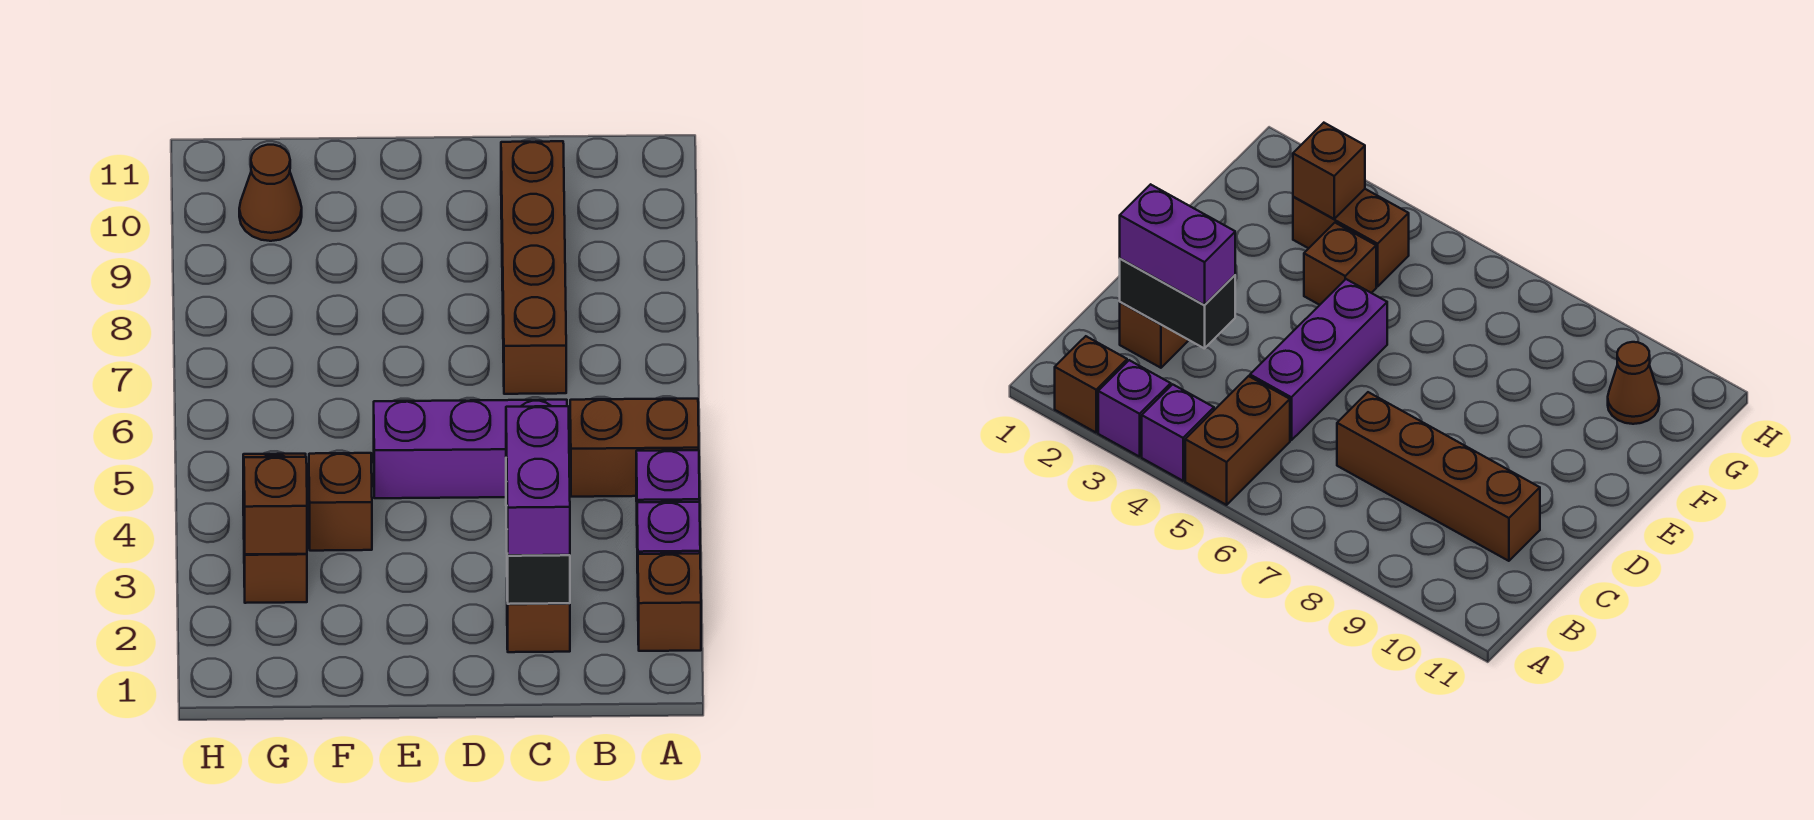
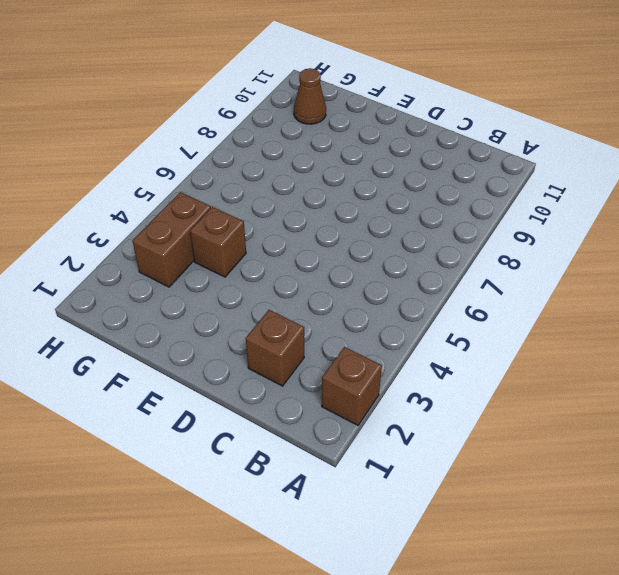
none -> purple brick A3 level 1
none -> purple brick A4 level 1
none -> brown brick A5:B5 level 1

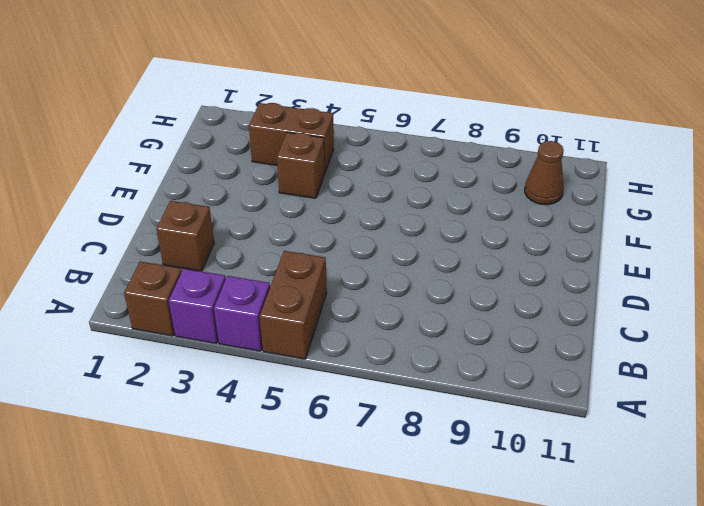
none -> purple brick C5:E5 level 1
none -> brown brick C7:C10 level 1
none -> black brick C2:C3 level 2

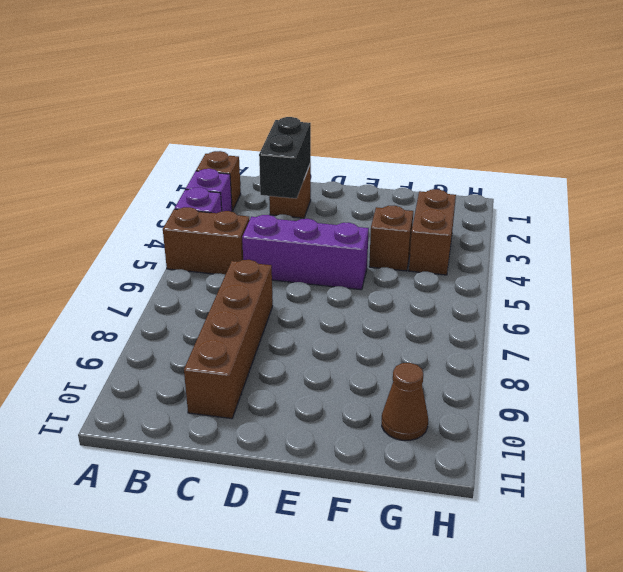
none -> brown brick G3 level 2
none -> purple brick C2:C3 level 3

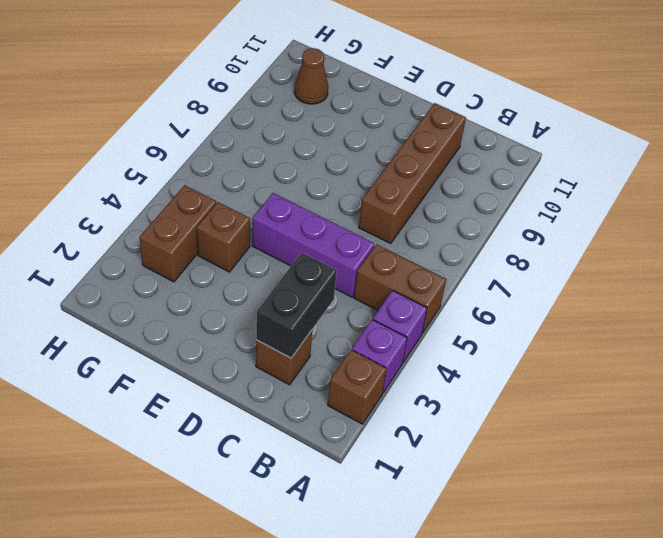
none -> brown brick G3 level 2
none -> purple brick C2:C3 level 3

